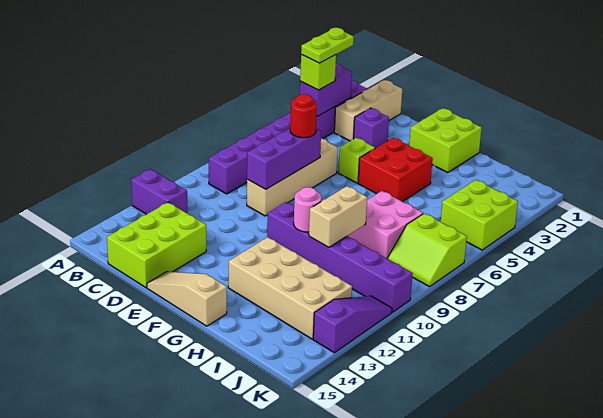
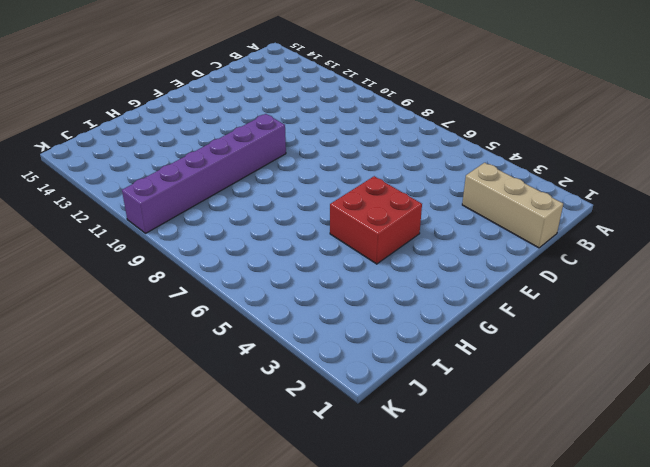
none -> purple brick A12:B12 level 1
none -> purple brick B2:B9 level 1
none -> lime brick C13:D15 level 1

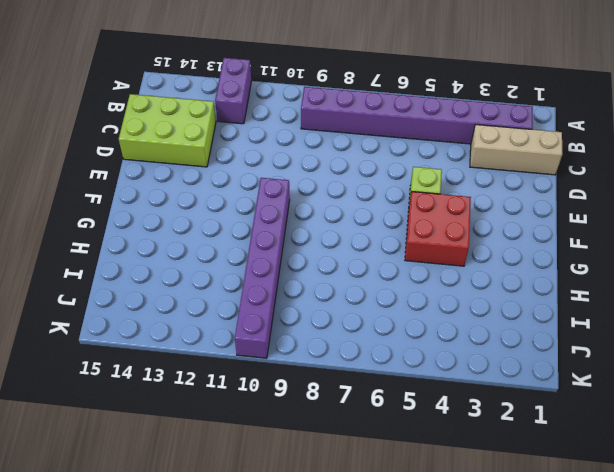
none -> purple brick D3 level 1
none -> tan brick D6:D9 level 1
none -> tan slope E15:G15 level 1 top G

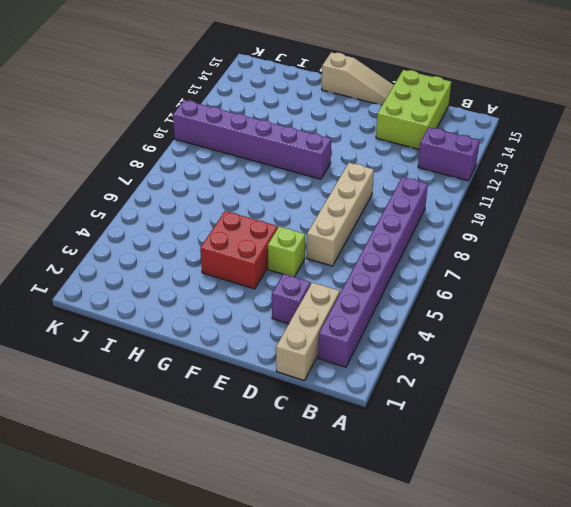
none -> lime brick F1:G2 level 1
none -> tan brick G12:J13 level 1
none -> pink brick H7:I8 level 1

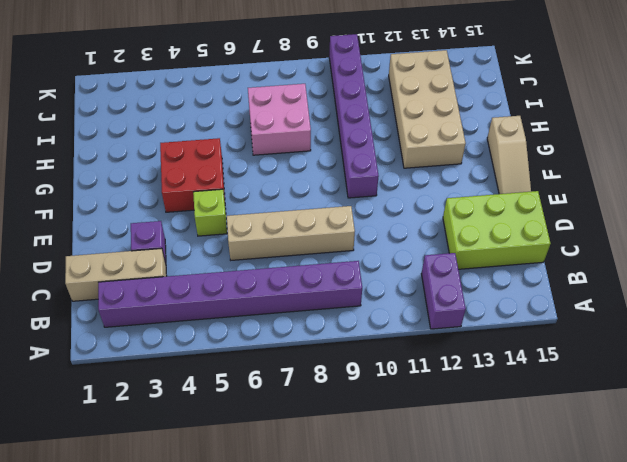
none -> lime brick F1:G2 level 1
none -> lime brick J4:K5 level 1
none -> lime slope J7:K8 level 1 top 7

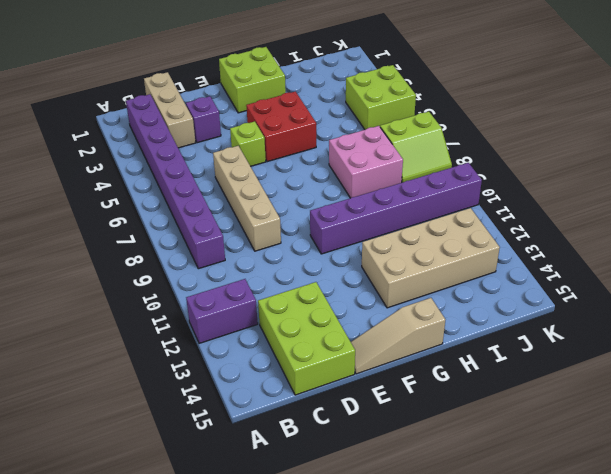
none -> purple slope K11:K13 level 1 top 13
none -> purple brick B3:B4 level 2
none -> purple brick D7:D9 level 2

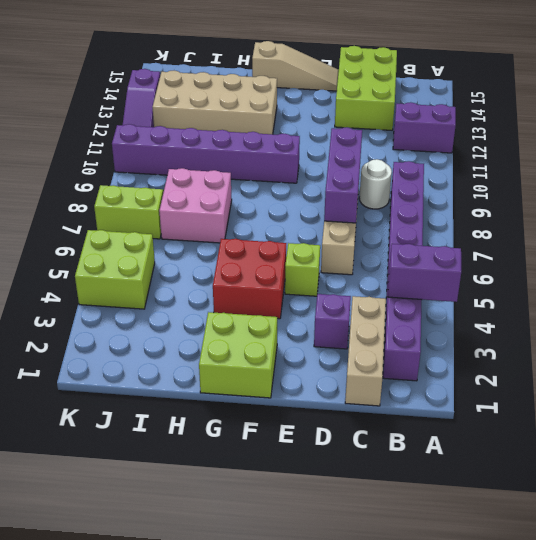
purple brick A4:B4 level 2 -> purple brick B3:B4 level 2
white round brick C9 level 1 -> none
none -> pink round brick G10 level 2
none -> tan brick H9:H10 level 2
none -> lime brick B4 level 3

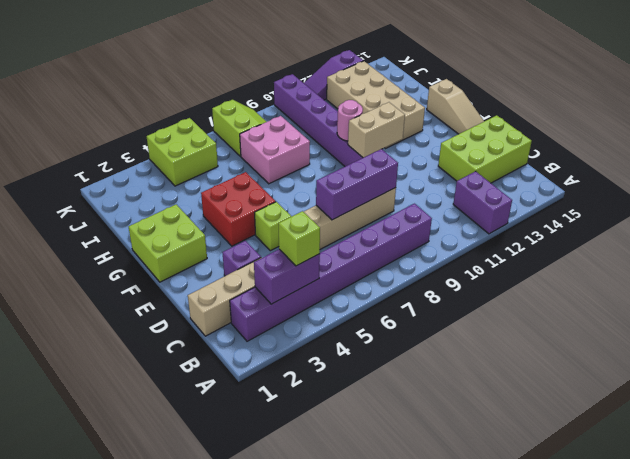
tan brick F10:F11 level 2 -> tan brick H9:H10 level 2
none -> red round brick D7 level 3
none -> lime plate B3:B4 level 4

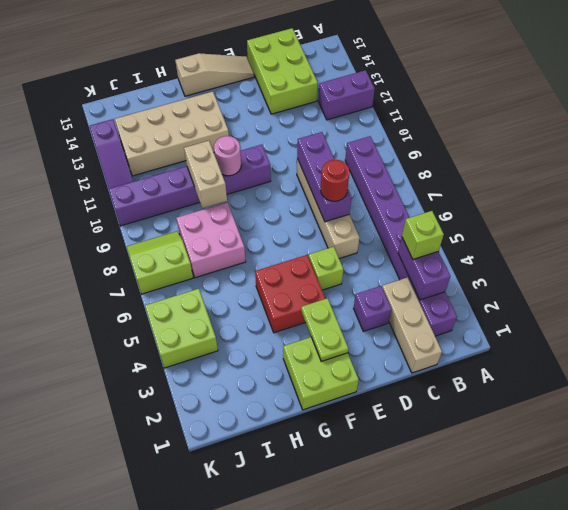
lime plate F2:F3 level 2 -> lime plate B3:B4 level 4

